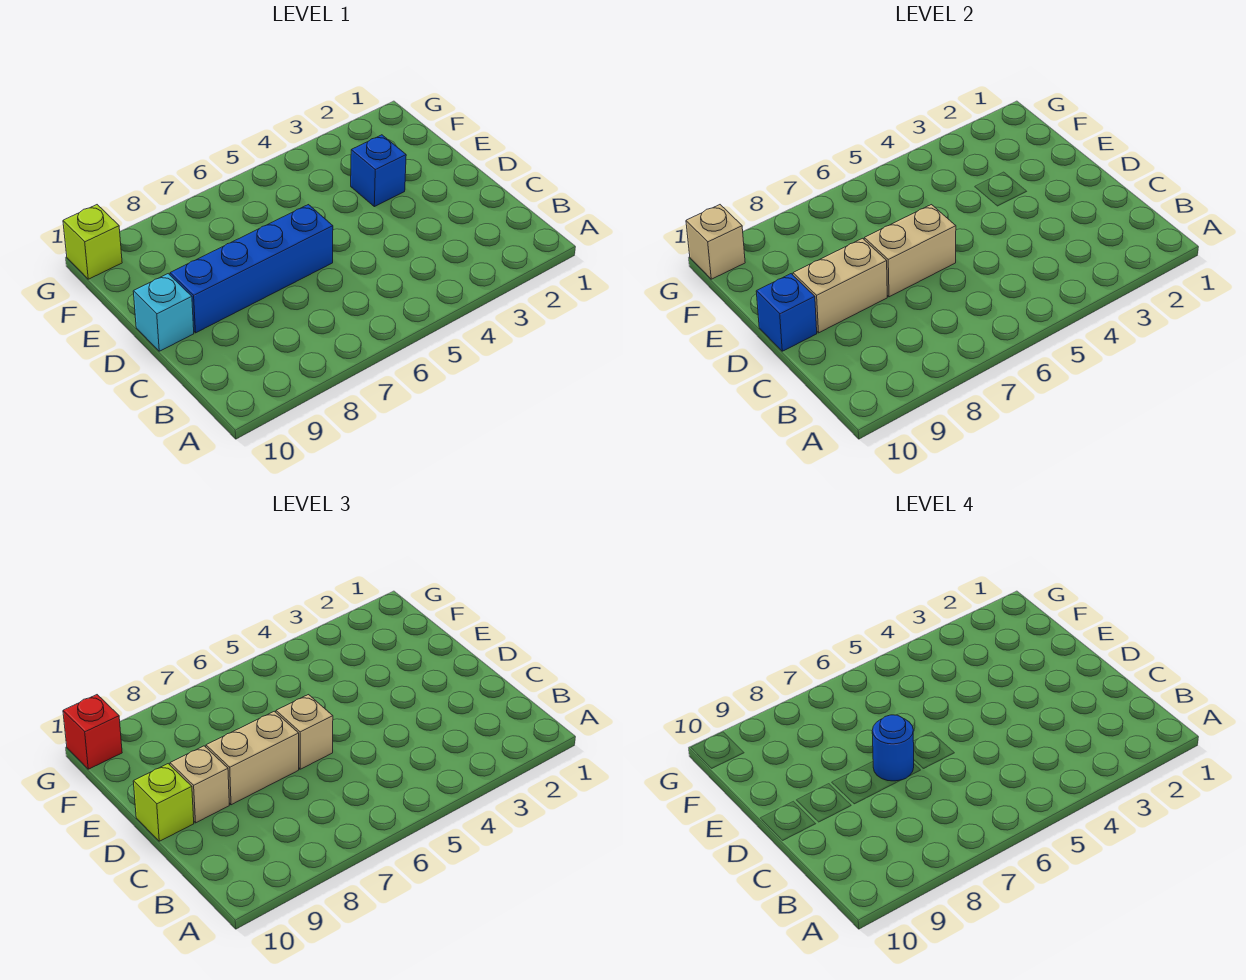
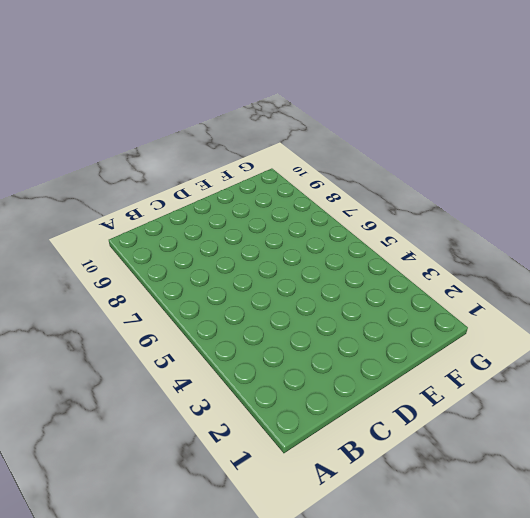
none -> blue brick D6:D9 level 1
none -> cyan brick D10 level 1
none -> blue brick E3 level 1

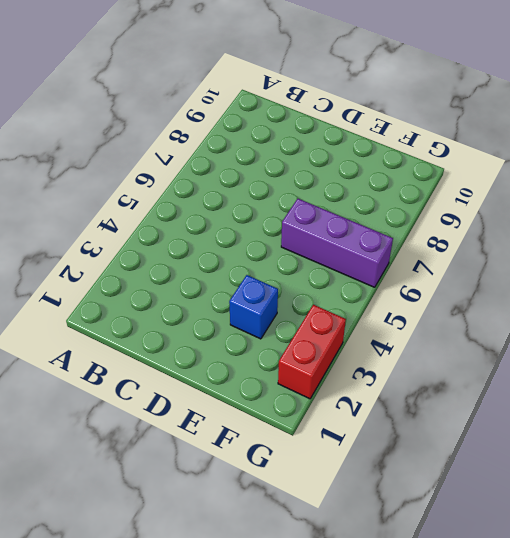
purple brick E6:G6 level 1 -> none
red brick G2:G3 level 1 -> none
none -> blue brick D6:D9 level 1
none -> cyan brick D10 level 1
none -> lime brick G10 level 1

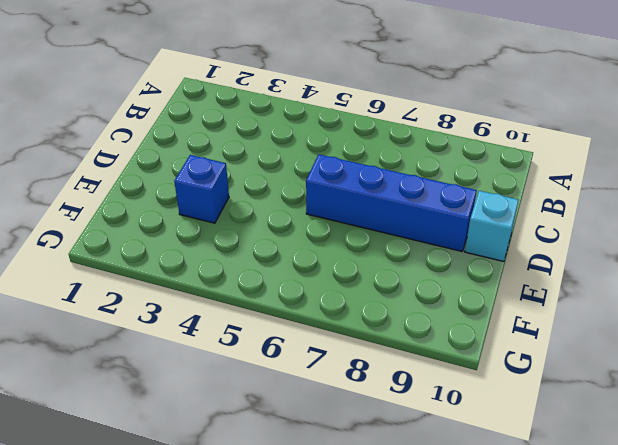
none -> lime brick G10 level 1
none -> tan brick D6:D7 level 2
none -> tan brick D8:D9 level 2

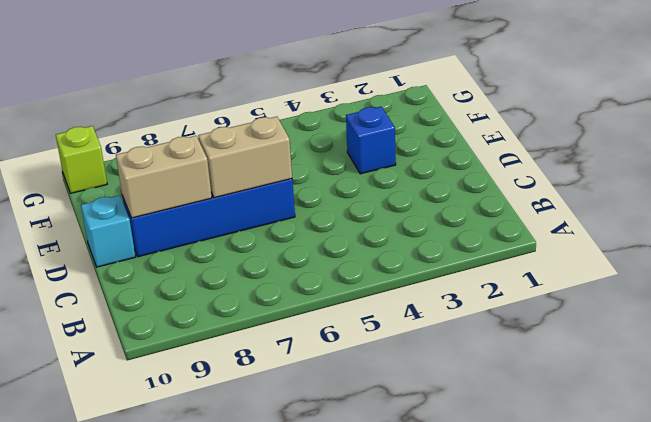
none -> blue brick D10 level 2
none -> tan brick G10 level 2
none -> tan brick D6 level 3

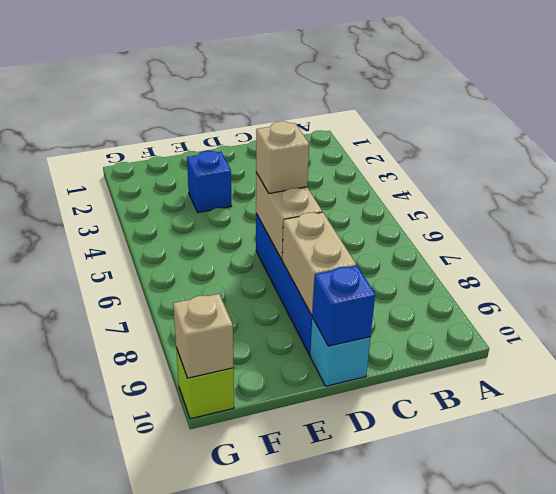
none -> tan brick D7:D8 level 3
none -> tan brick D9 level 3
none -> lime brick D10 level 3

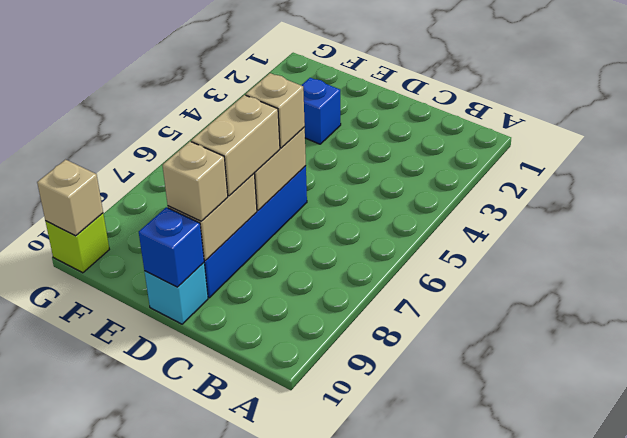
none -> lime brick D10 level 3
none -> red brick G10 level 3
none -> blue round brick D7 level 4

